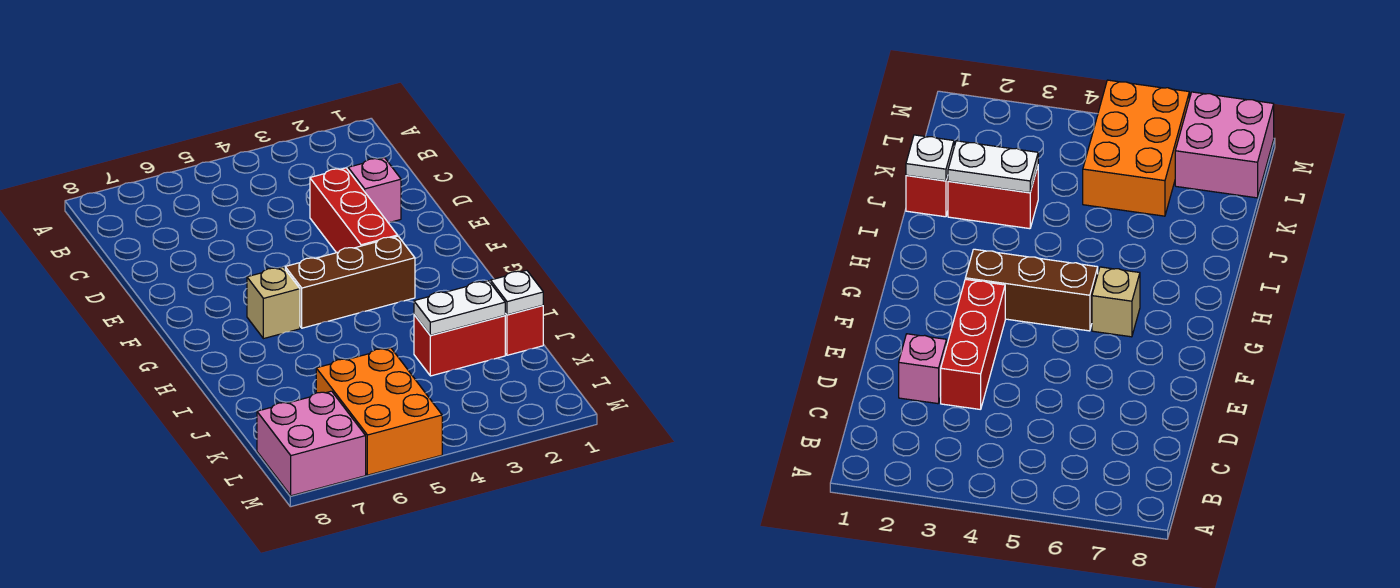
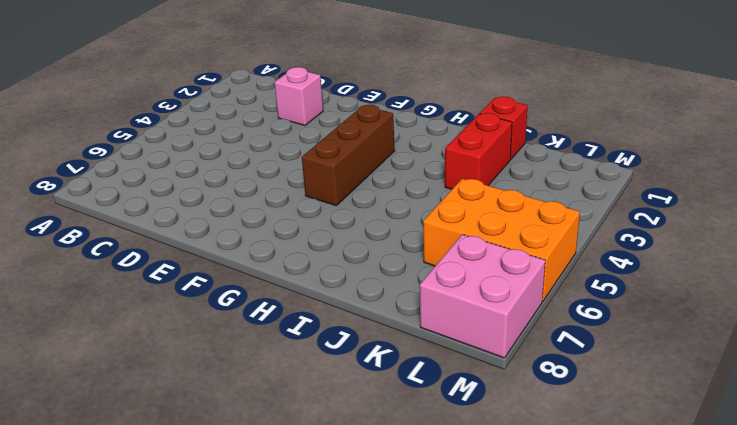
none -> red brick D3:F3 level 1
none -> tan brick G6 level 1

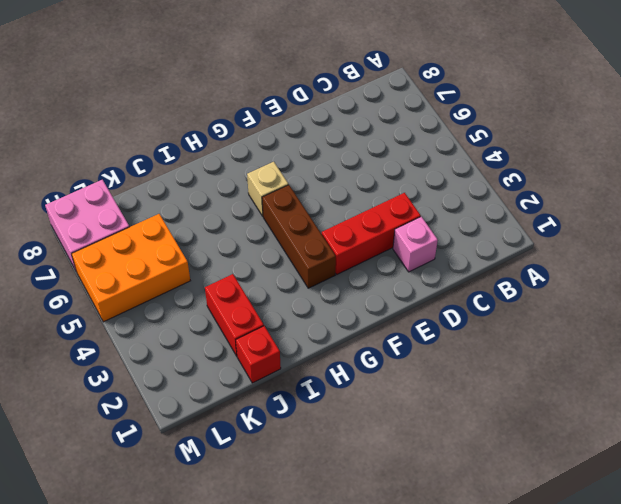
none -> white plate J1 level 2
none -> white plate J2:J3 level 2

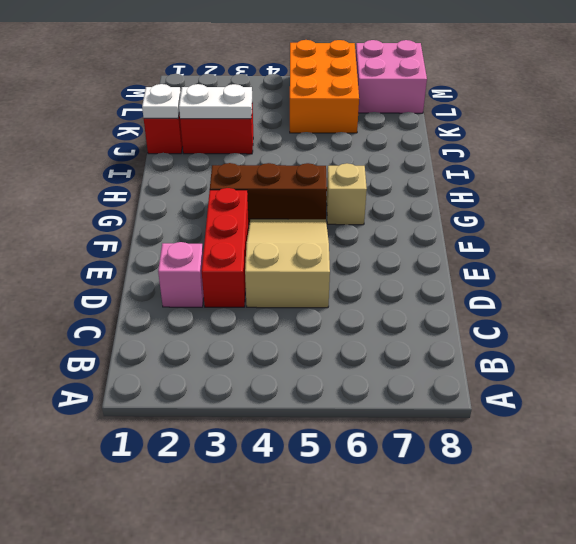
tan slope D4:F5 level 1 top D -> none

